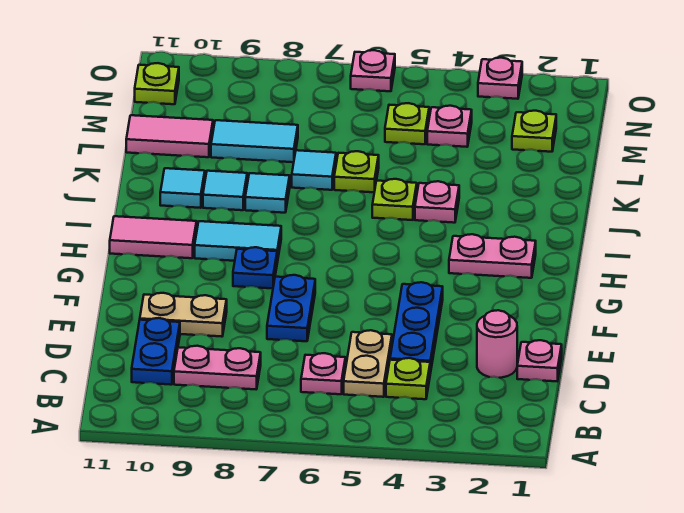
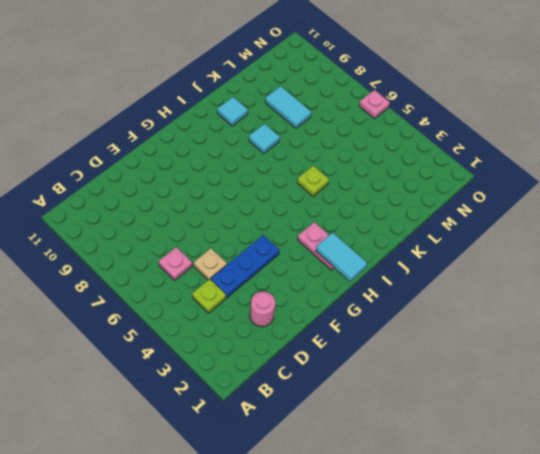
tan plate D5 level 1 -> tan plate C5:D5 level 1
cyan tile H1:H2 level 2 -> cyan tile H8:H9 level 1
none -> pink plate C8:C9 level 1
none -> blue plate C10:D10 level 1
none -> pink plate D1 level 1

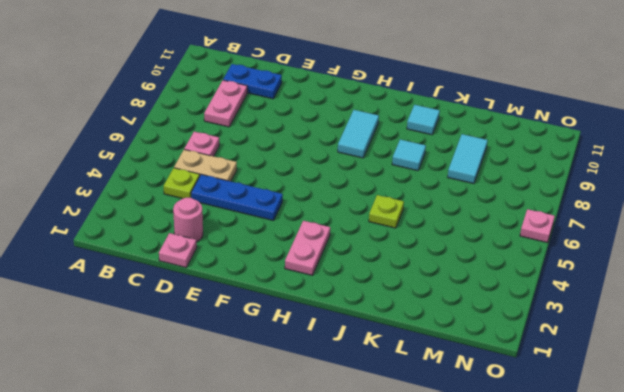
none -> blue plate E7:F7 level 1
none -> tan plate E9:E10 level 1
none -> blue plate G8 level 1

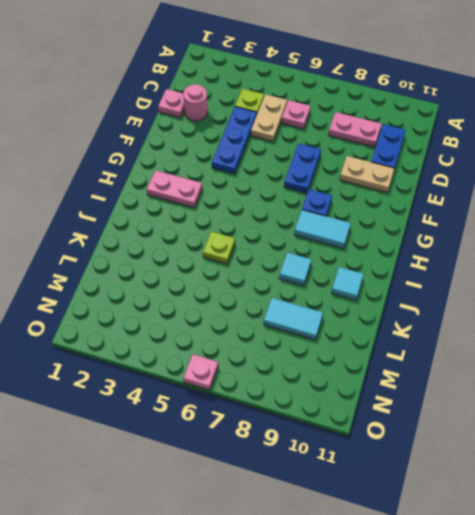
none -> pink tile H10:H11 level 1
none -> pink plate J4 level 1
none -> cyan tile J9 level 1

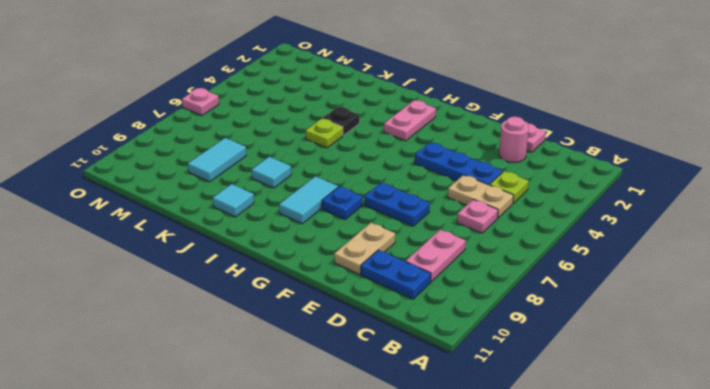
black plate J4 level 1 -> pink plate J4 level 1
none -> pink tile H10:H11 level 1
none -> cyan tile J9 level 1
none -> lime plate K6 level 1

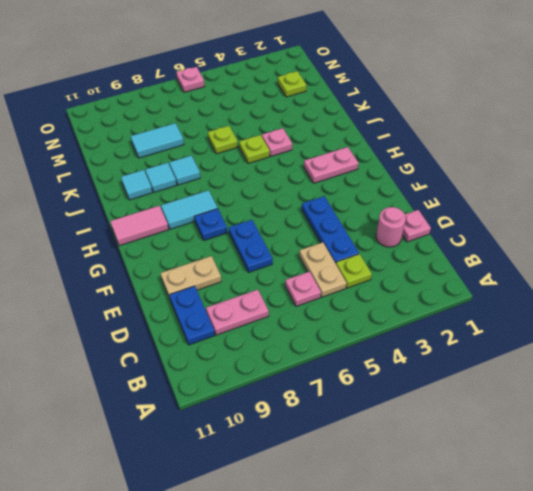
none -> cyan tile K7 level 1
none -> pink tile L10:L11 level 1
none -> pink plate M4 level 1

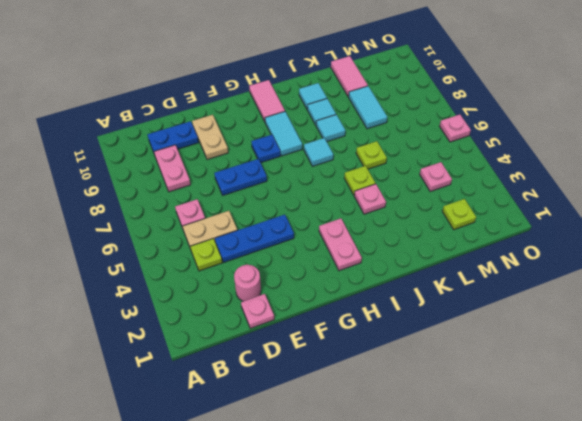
cyan tile I7 level 1 -> cyan tile K7 level 1
none -> lime plate M5 level 1
none -> lime plate N11 level 1
none -> pink plate O3 level 1

